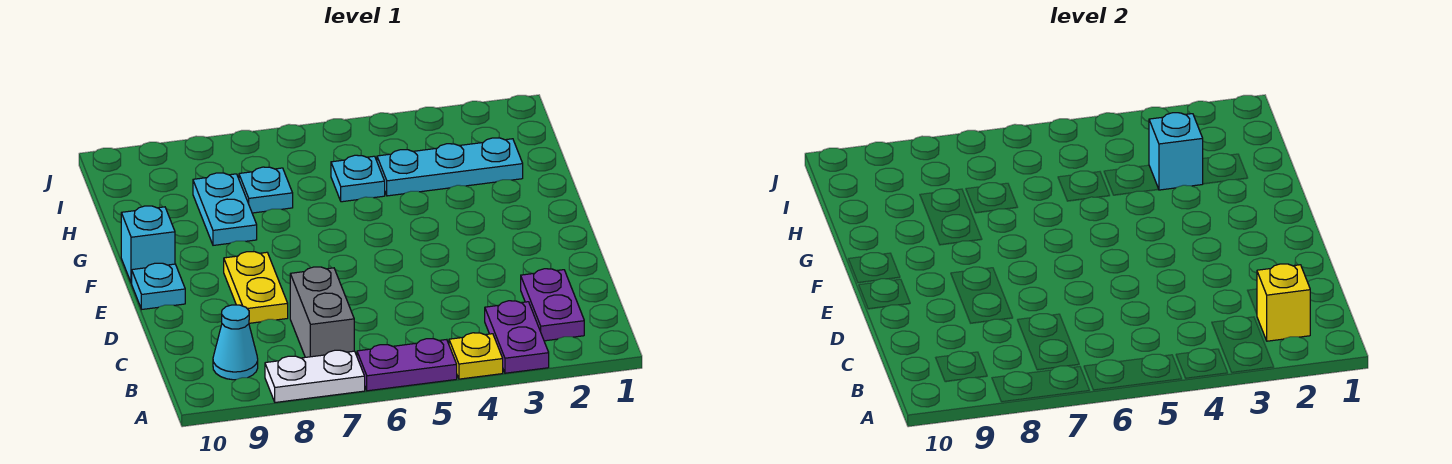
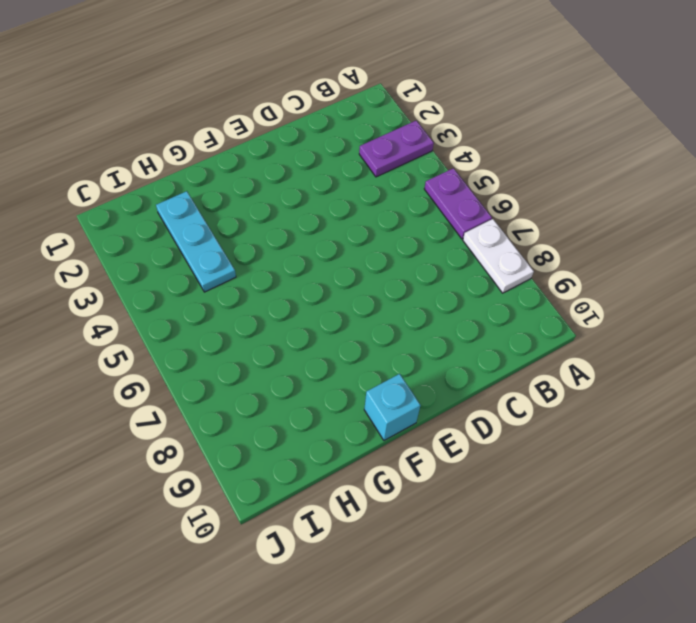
none -> yellow plate A4 level 1
none -> purple plate B2:C2 level 1
none -> grey brick B7:C7 level 1

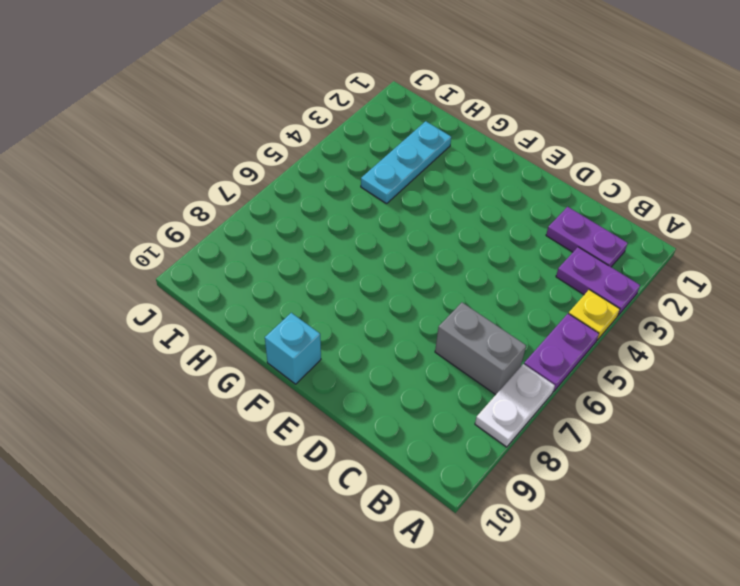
none -> cyan cone B9 level 1
none -> yellow plate D8:E8 level 1
none -> cyan plate E10 level 1

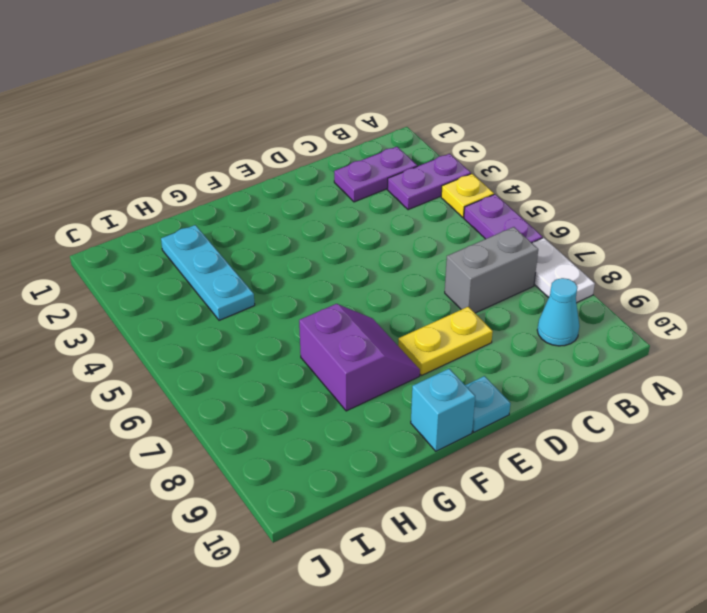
purple slope F7:G8 level 1 top G -> cyan plate G8:H8 level 1
none -> cyan plate H5 level 1
none -> cyan plate H7 level 1
none -> yellow brick B2 level 2

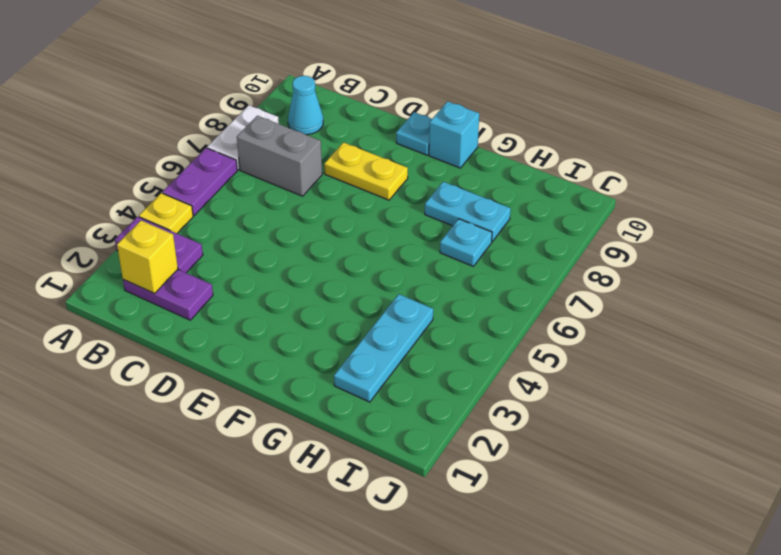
none -> cyan plate H5 level 1
none -> cyan brick H3 level 2

